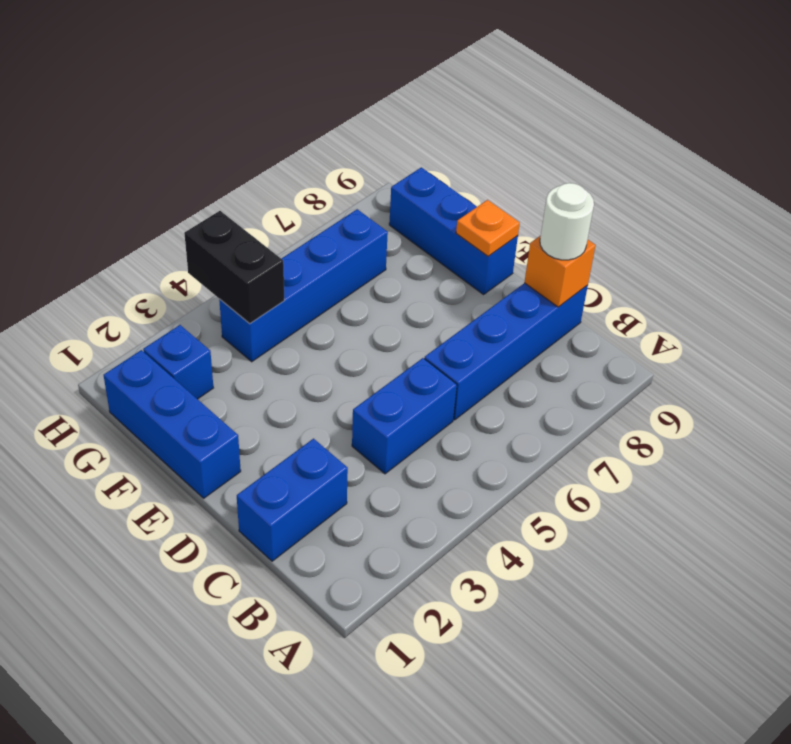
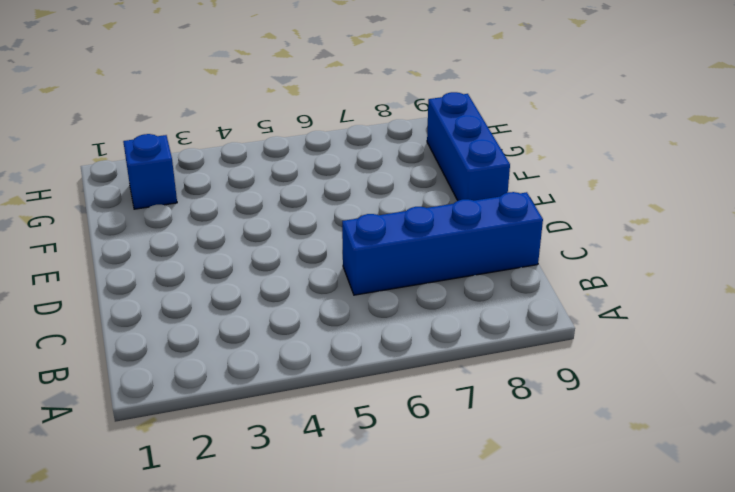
none -> blue brick C1:C2 level 1
none -> blue brick C4:C5 level 1

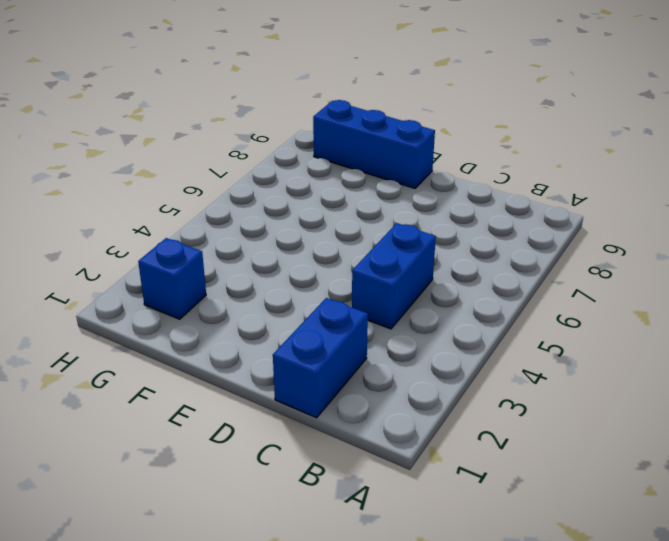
none -> blue brick C6:C9 level 1
none -> blue brick E1:G1 level 1

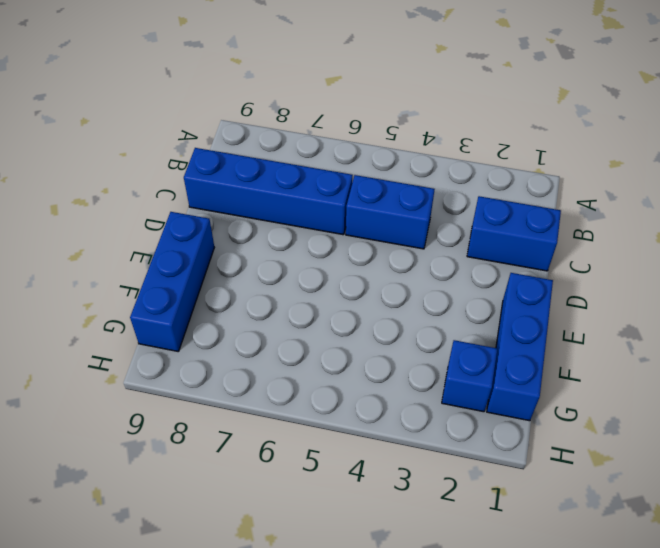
none -> blue brick G4:G7 level 1
none -> orange brick C9 level 2

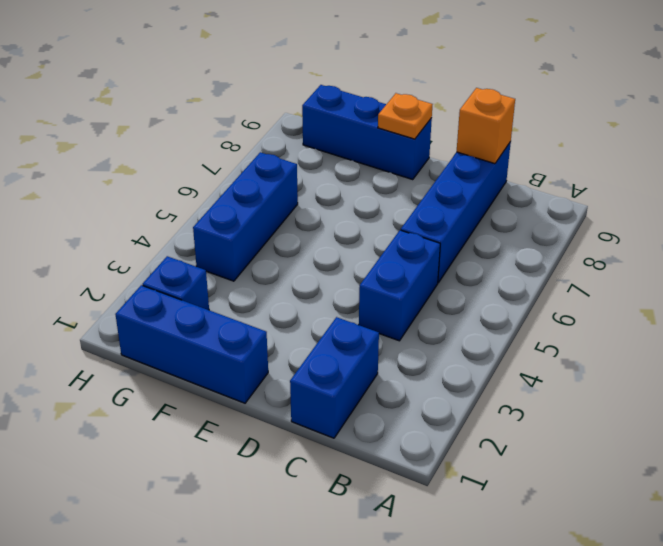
blue brick G4:G6 level 1 -> blue brick G4:G7 level 1
none -> black brick G4:H4 level 2
none -> white round brick C9 level 3

